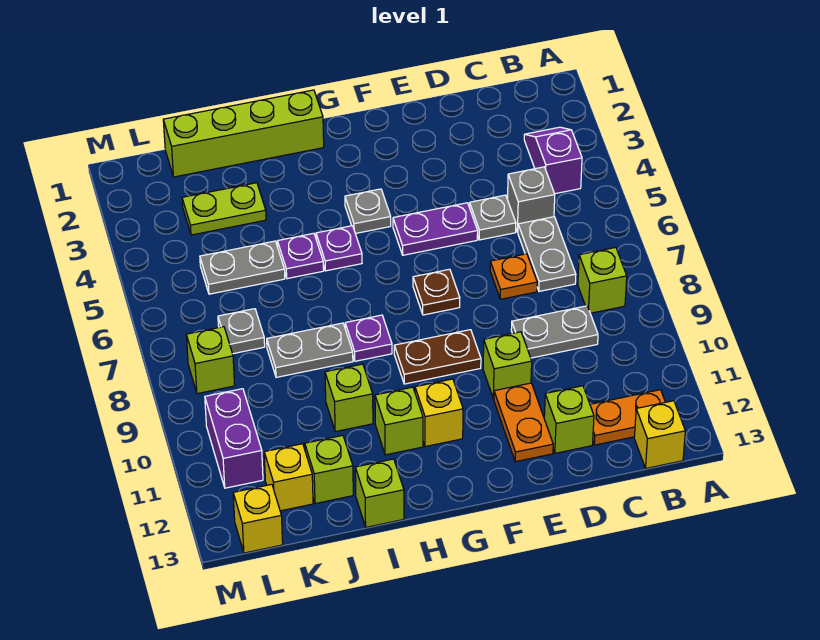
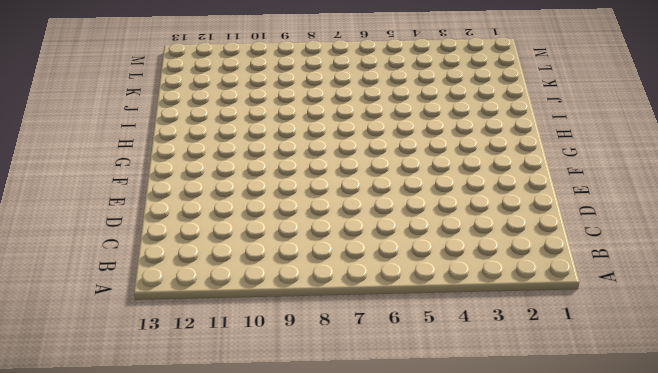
none -> purple slope B3:B4 level 1 top 4
none -> lime brick B8 level 1
none -> orange plate B12:C12 level 1
none -> yellow brick B13 level 1

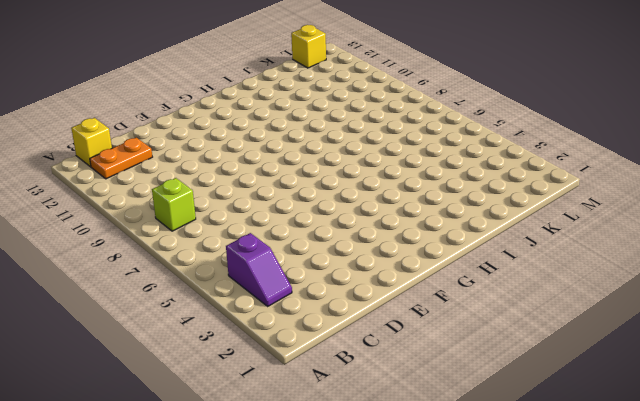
none -> grey brick C5 level 1
none -> grey plate C6:C7 level 1
none -> grey plate C9:D9 level 1
none -> grey plate D5 level 1

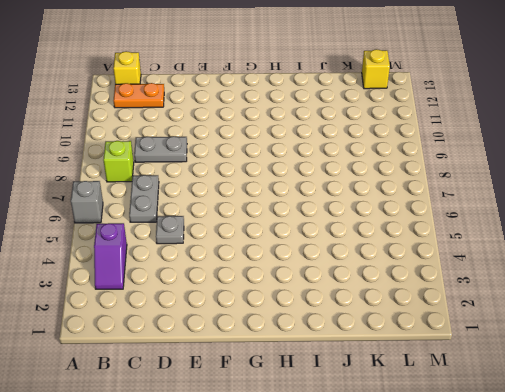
grey brick A6 level 1 -> grey brick C5 level 1
none -> orange plate D7 level 1
none -> lime brick D12 level 1
none -> purple plate E5:F5 level 1
none -> lime brick E10 level 1

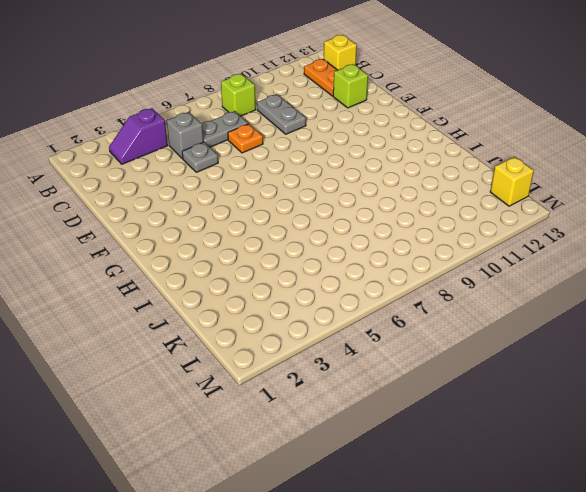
none -> purple plate E5:F5 level 1
none -> lime brick E10 level 1
none -> orange plate E11:E12 level 1
none -> brown plate F7 level 1

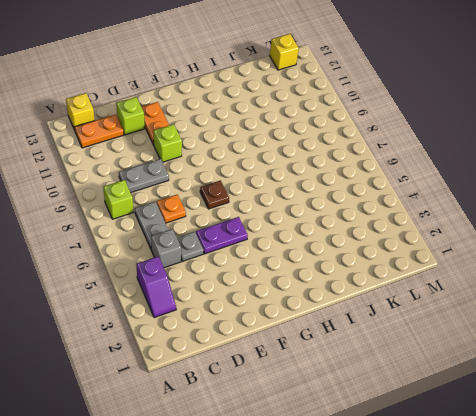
none -> brown plate F9:G9 level 1
none -> grey plate G4 level 1
none -> yellow brick G11 level 1
none -> lime brick H1:K1 level 1

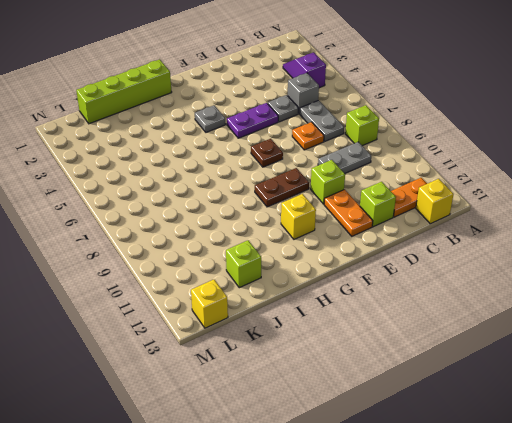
none -> purple plate H5 level 1
none -> purple plate H8 level 1
none -> lime brick H11 level 1
none -> purple plate I5 level 1

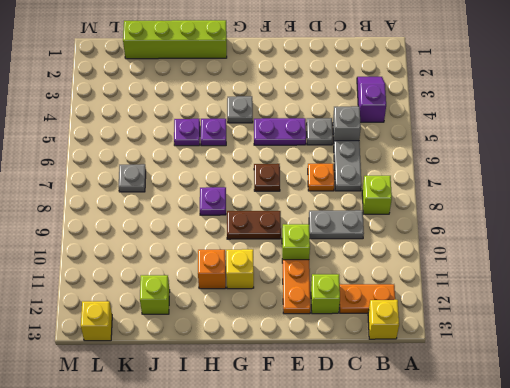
orange brick H11 level 1 -> lime brick H11 level 1
none -> grey plate I8:J8 level 1
none -> lime brick I10 level 1
none -> lime brick I13 level 1
none -> lime plate J3:K3 level 1

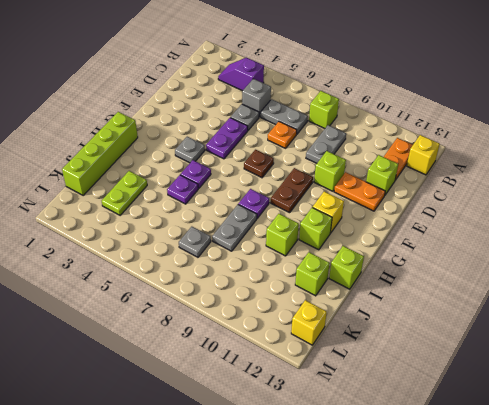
none -> grey plate J5:K5 level 1
none -> yellow brick K12 level 1
none -> lime brick L8 level 1
none -> purple brick L10:L11 level 1

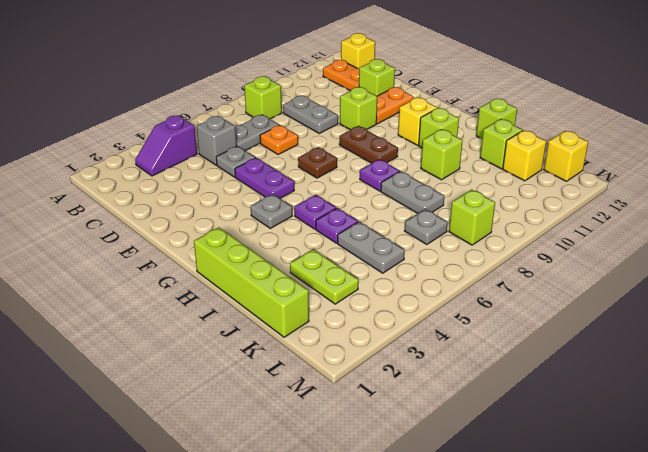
none -> purple brick L10:L11 level 1

